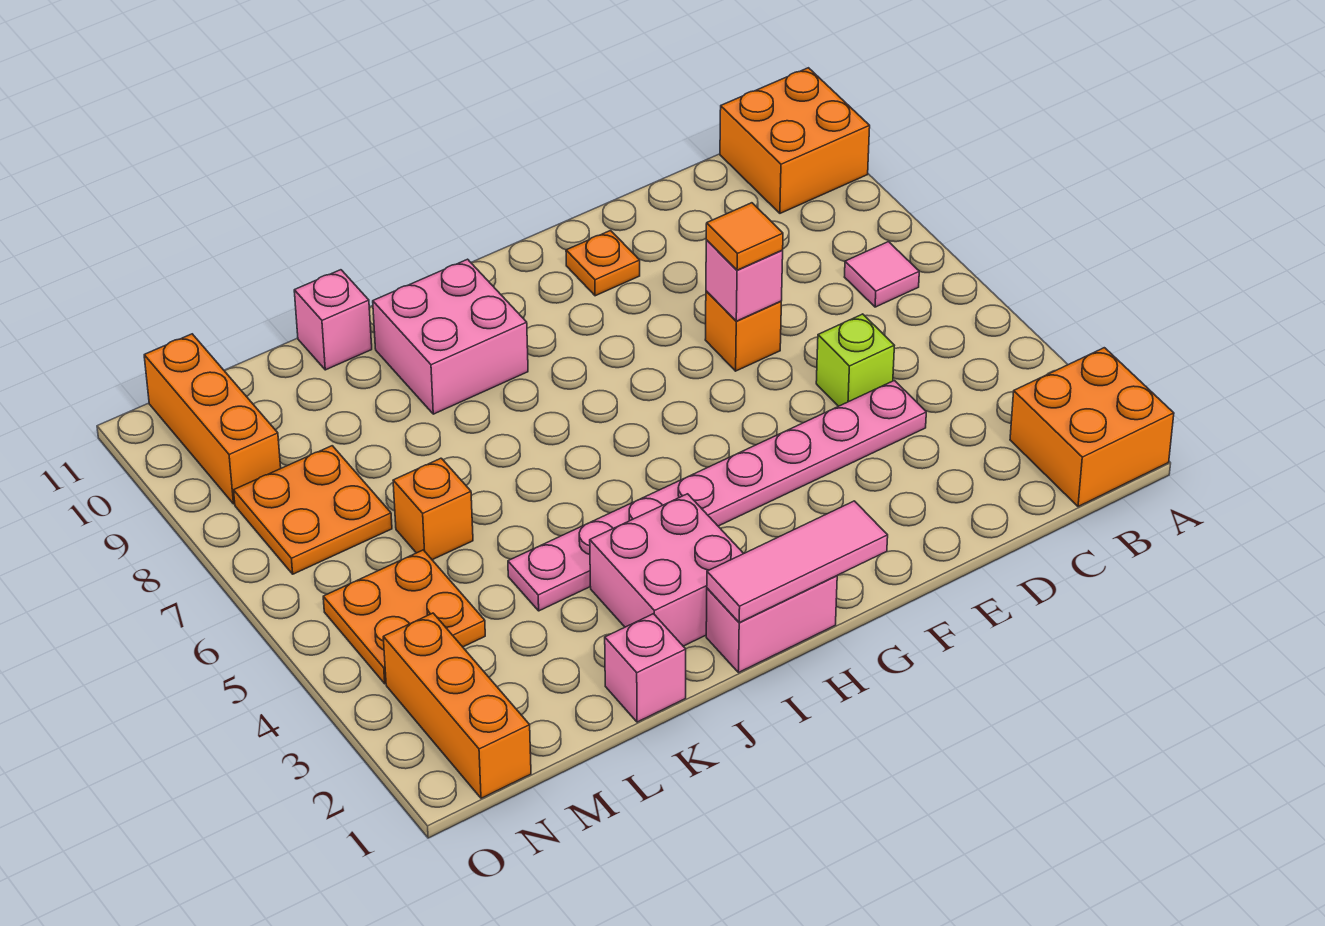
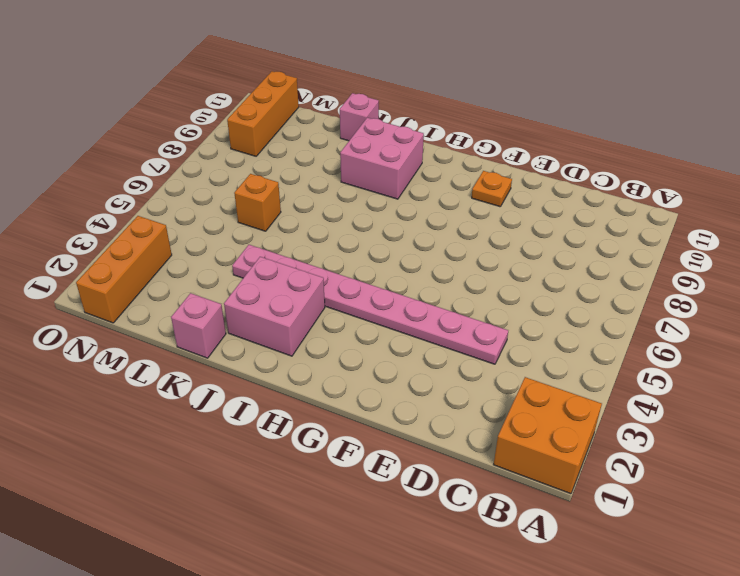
none -> orange brick A10:B11 level 1
none -> pink tile B7 level 1
none -> lime brick D5 level 1

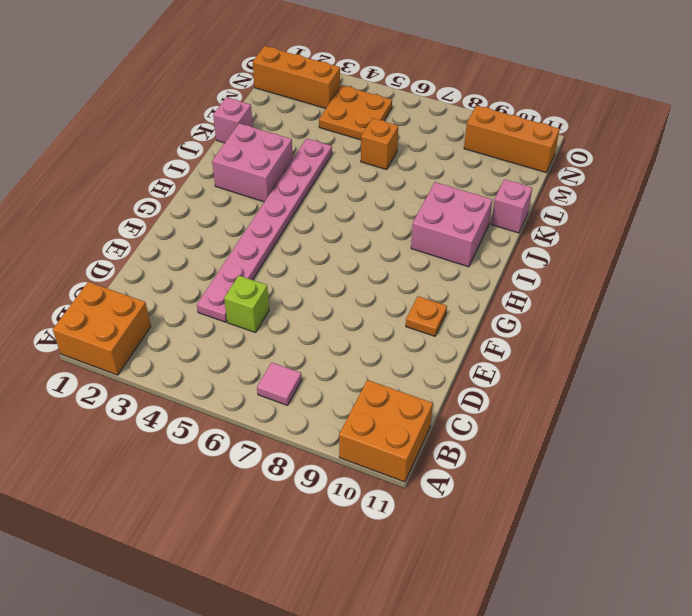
none -> orange brick E7 level 1
none -> pink brick H1:I1 level 1
none -> orange plate M7:N8 level 1

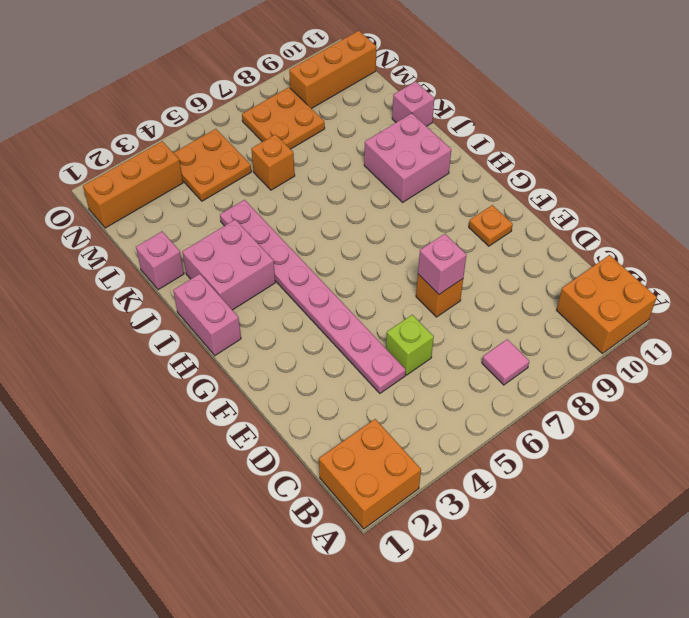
none -> pink tile G1:I1 level 2
none -> orange tile E7 level 3

